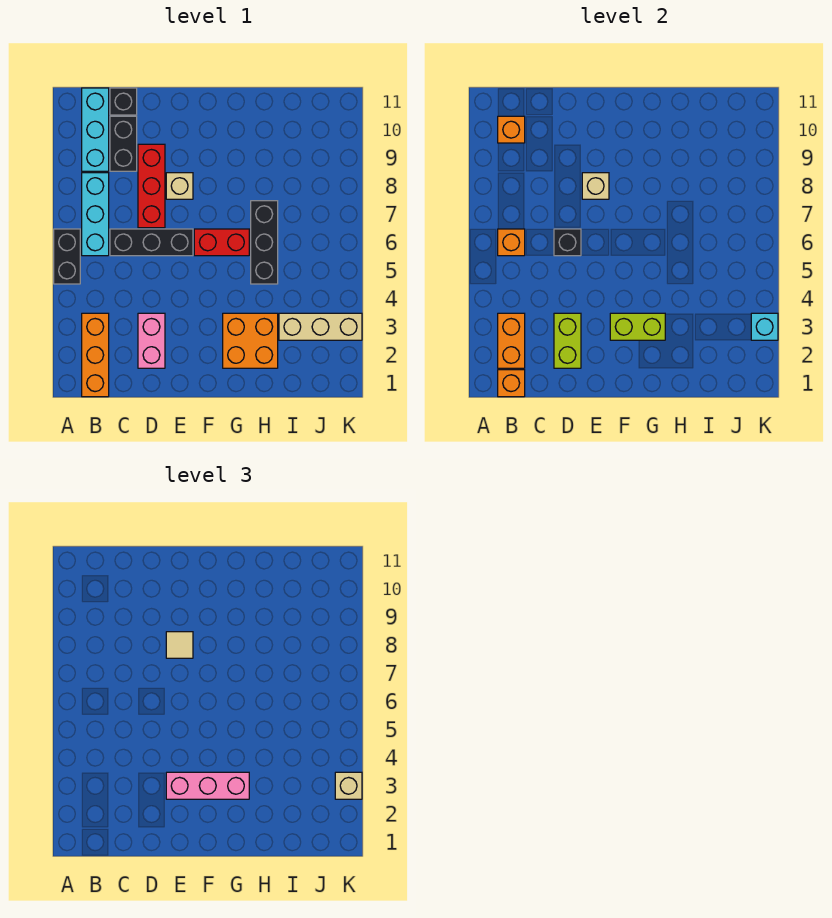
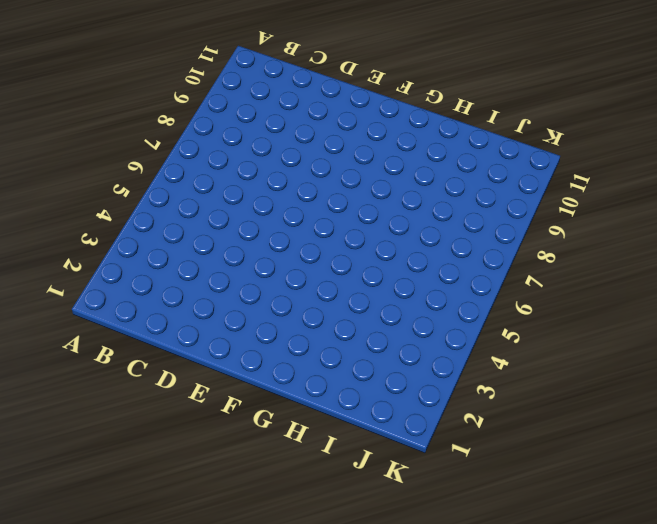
none -> black brick A5:A6 level 1
none -> orange brick B1:B3 level 1
none -> cyan brick B6:B8 level 1

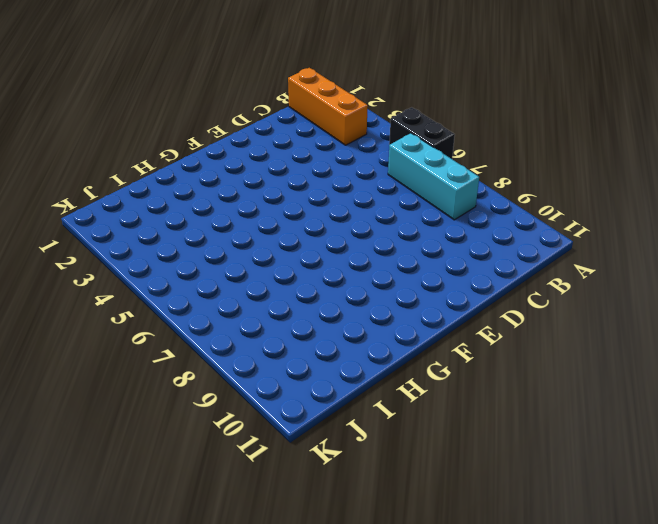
none -> cyan brick B9:B11 level 1
none -> black brick C6:E6 level 1
none -> black brick C9:C10 level 1

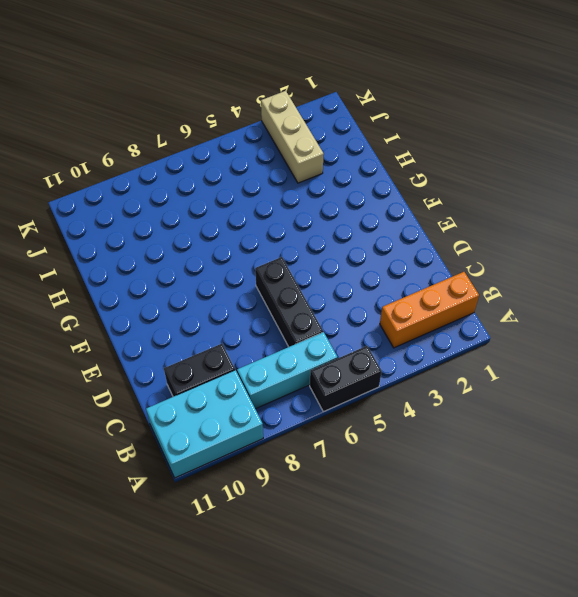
cyan brick A9:B11 level 1 -> cyan brick B9:B11 level 1
none -> black brick C11 level 1
none -> pink brick D2:D3 level 1
none -> red brick D7:D9 level 1

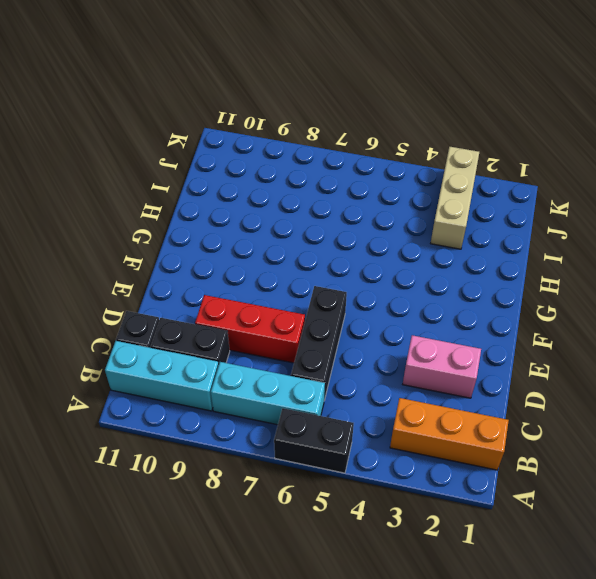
none -> tan brick E8 level 1
none -> red brick F6:G6 level 1
none -> orange brick G2:H3 level 1

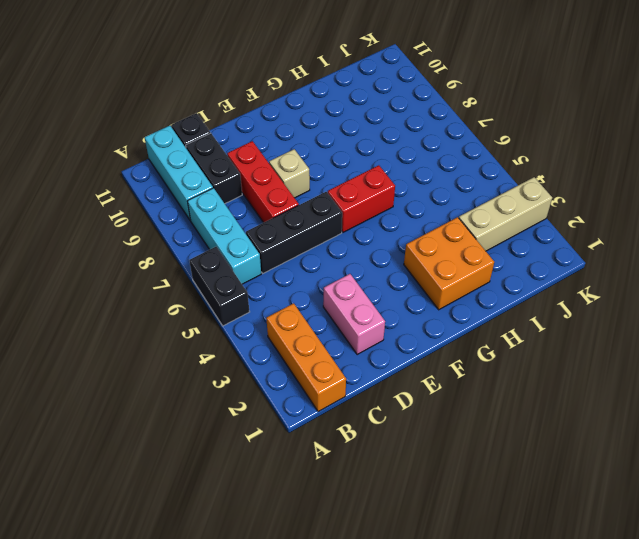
none -> black brick H5:H7 level 1
none -> orange brick B1 level 2
none -> orange brick B2:B3 level 2

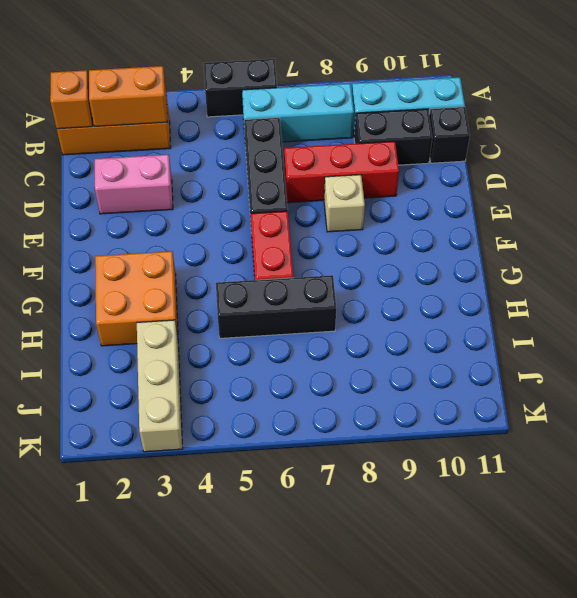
none -> orange brick B6 level 2
none -> orange brick B10 level 2
none -> lime brick D2:D3 level 2

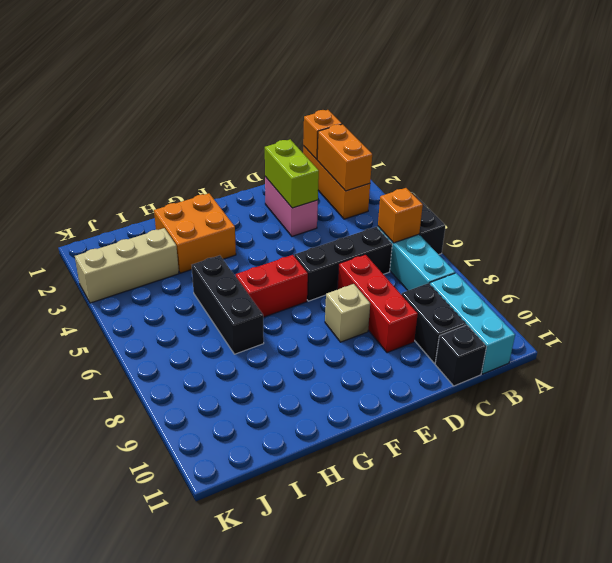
none -> orange brick B10 level 2
none -> black brick D6 level 2
none -> tan brick E8 level 2

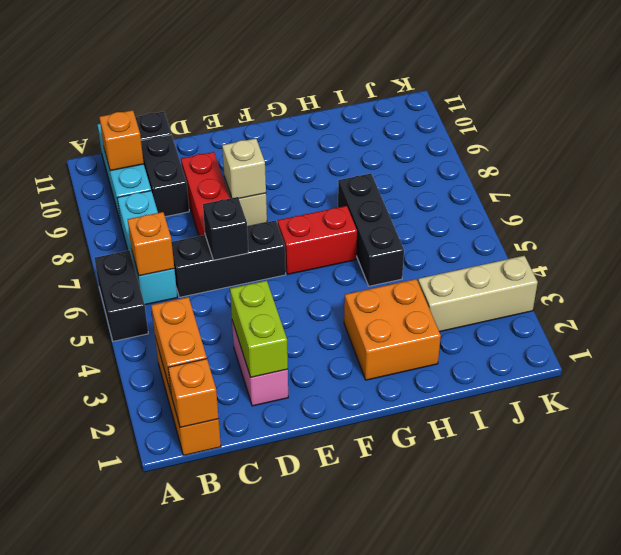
none -> lime brick F3:G3 level 2
none -> cyan brick K3 level 2
none -> pink brick E3:G3 level 3

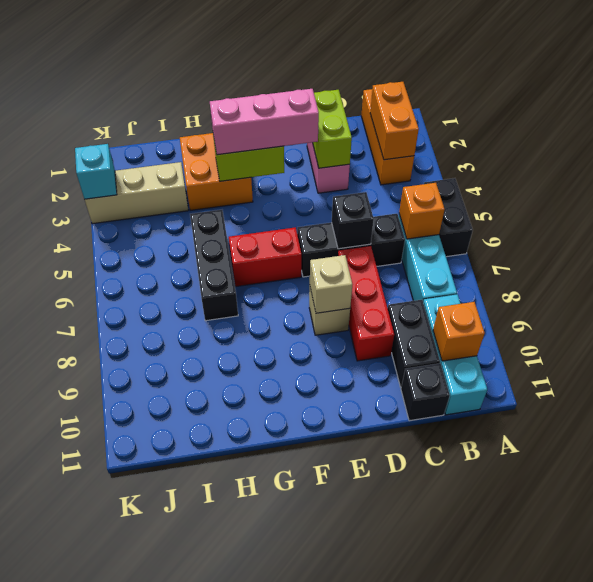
none -> orange brick B1 level 2
none -> tan tile E8 level 3
none -> tan brick K3 level 3

